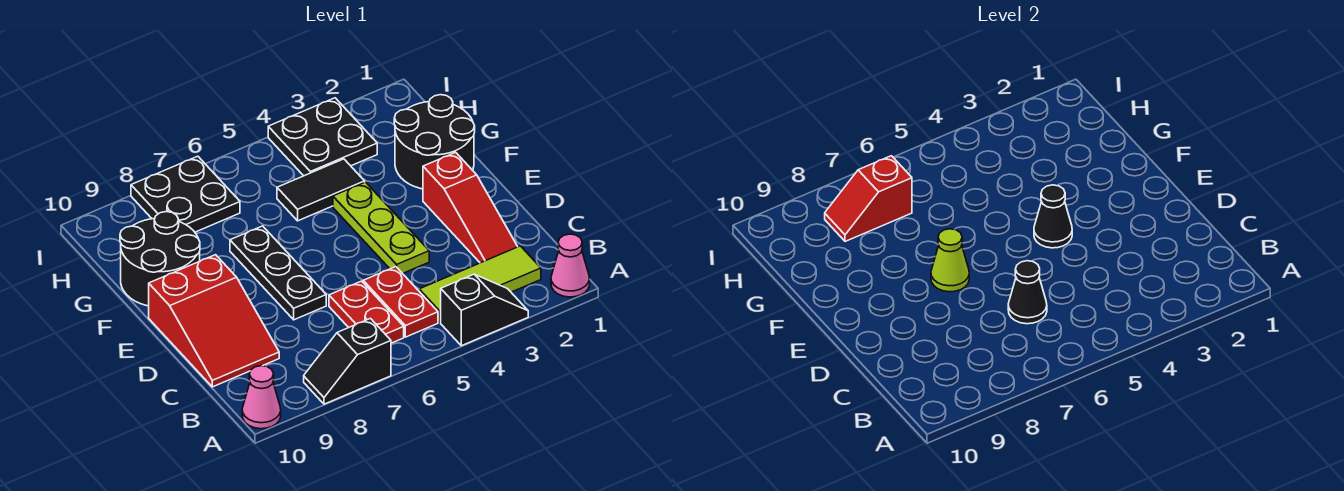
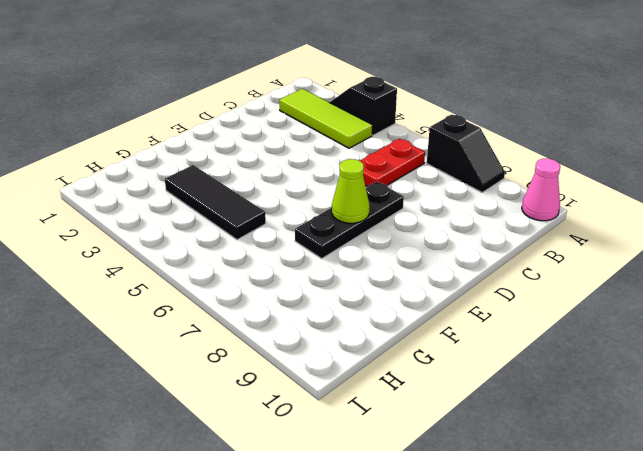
black tile G3:G5 level 1 -> black tile G4:G5 level 1
none -> pink cone A1 level 1
none -> red plate B5:C5 level 1
none -> red slope C2:E2 level 1 top E

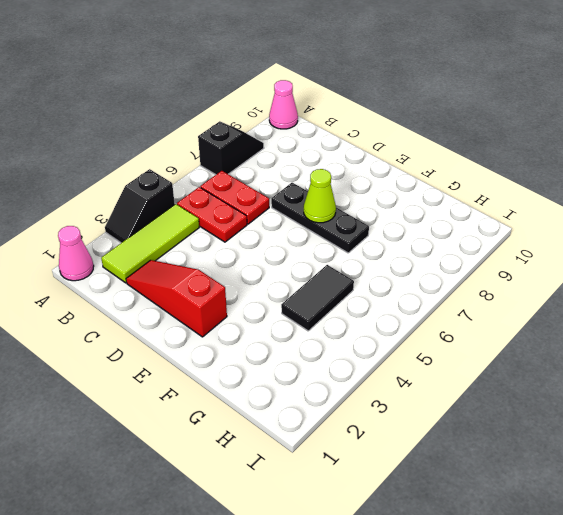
none -> red slope C9:E10 level 1 top E
none -> lime plate D4:F4 level 1
none -> black round brick F1:G2 level 1

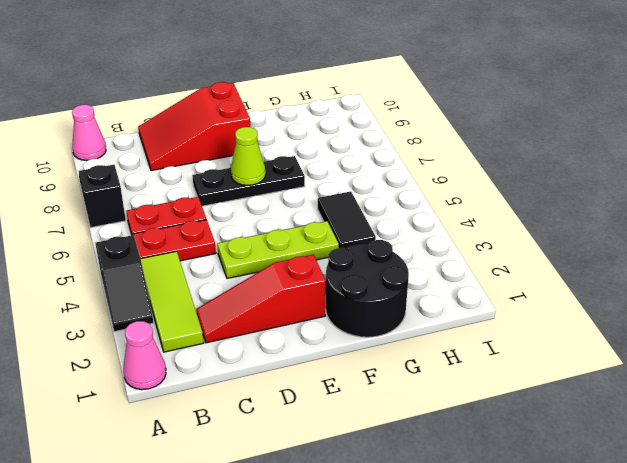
none -> black round brick F9:G10 level 1
none -> black plate H3:I4 level 1
none -> black plate H7:I8 level 1

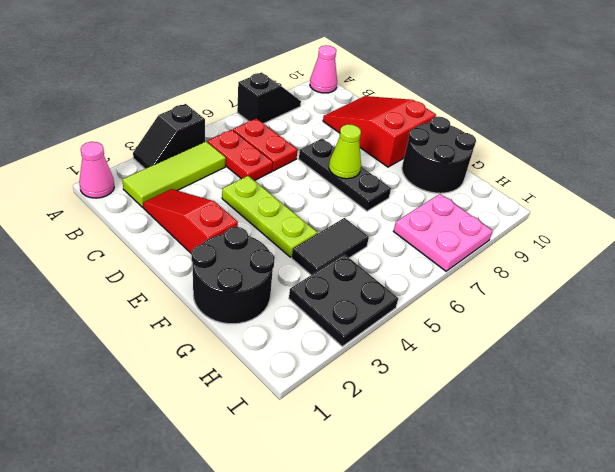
pink plate H7:I8 level 1 -> black plate H7:I8 level 1
none -> black cone C6 level 2
none -> black cone E4 level 2
none -> red slope H7:H8 level 2 top 7

